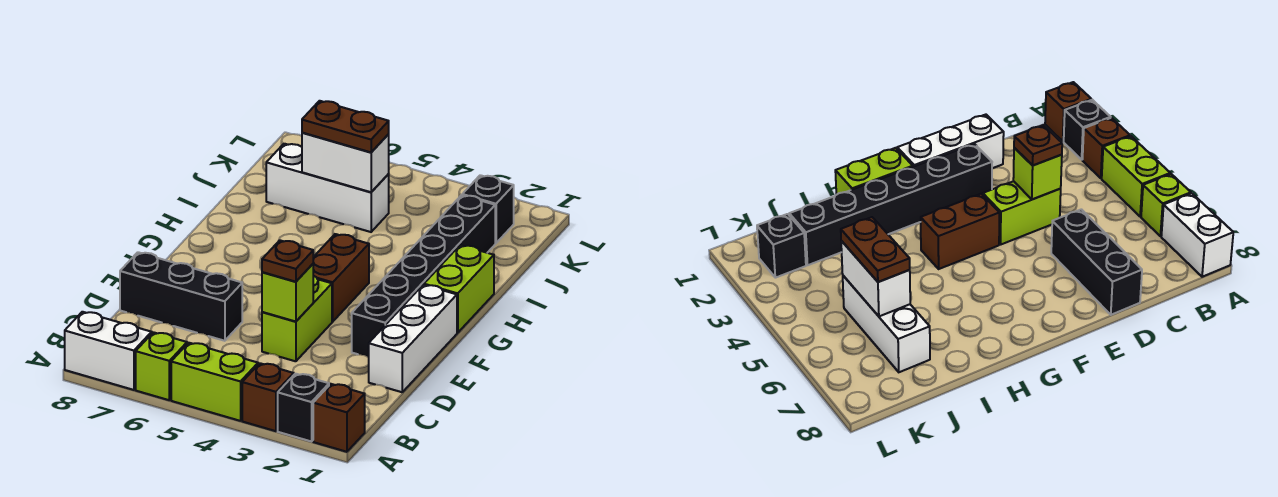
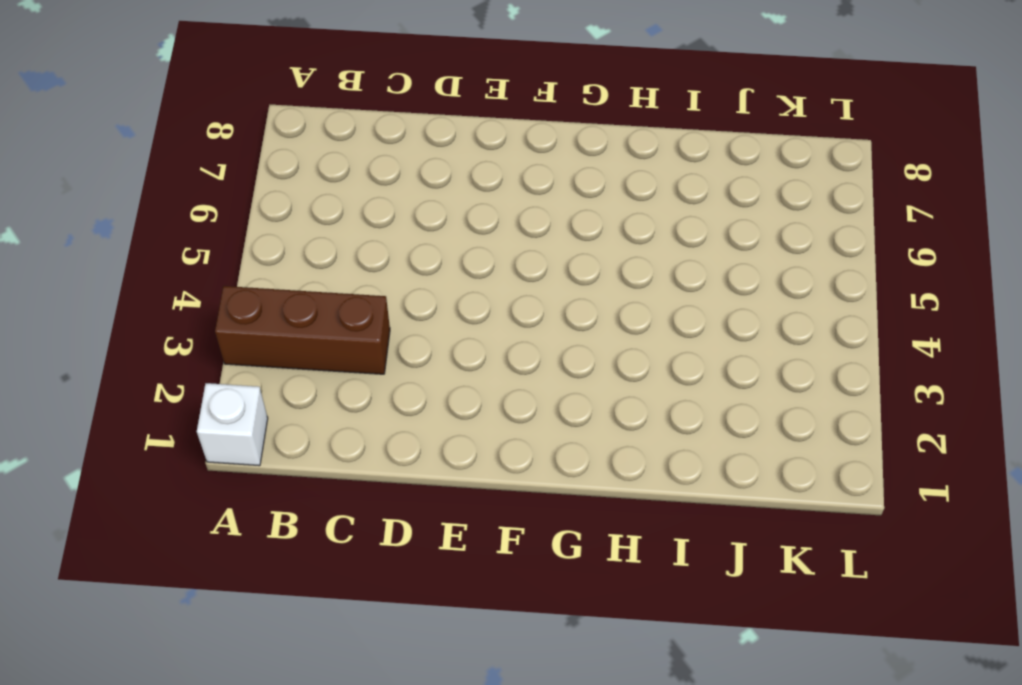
white brick A1 level 1 -> brown brick A1 level 1
brown brick A3:C3 level 1 -> brown brick A3 level 1
none -> black brick A2 level 1
none -> lime brick A4:A5 level 1
none -> lime brick A6 level 1

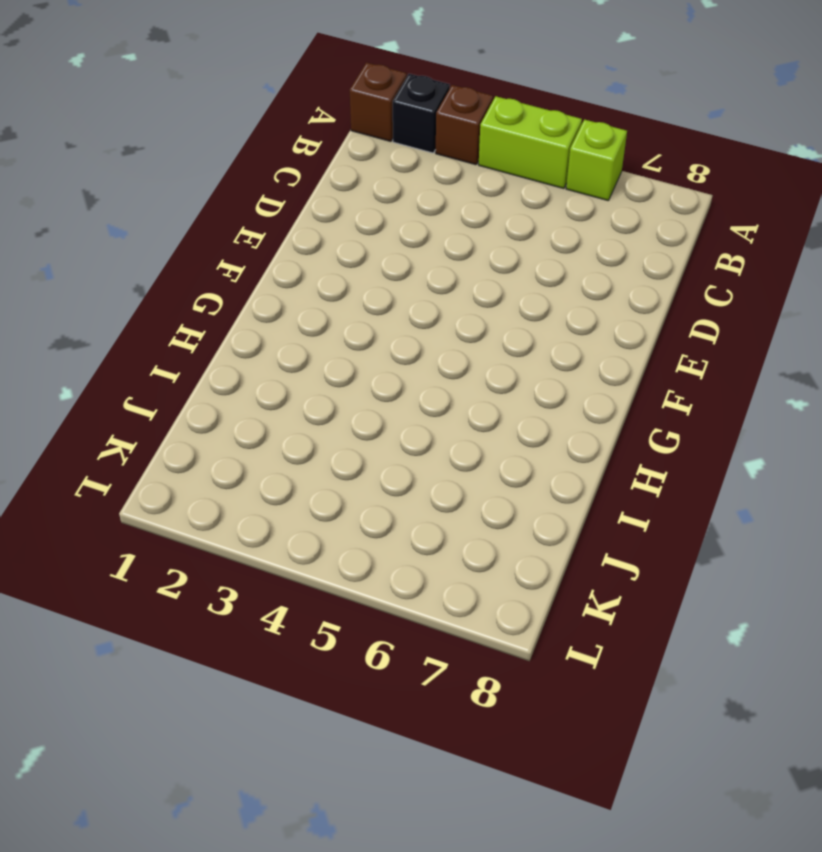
none -> white brick A7:A8 level 1
none -> white brick D1:F1 level 1
none -> lime brick D4:E4 level 1

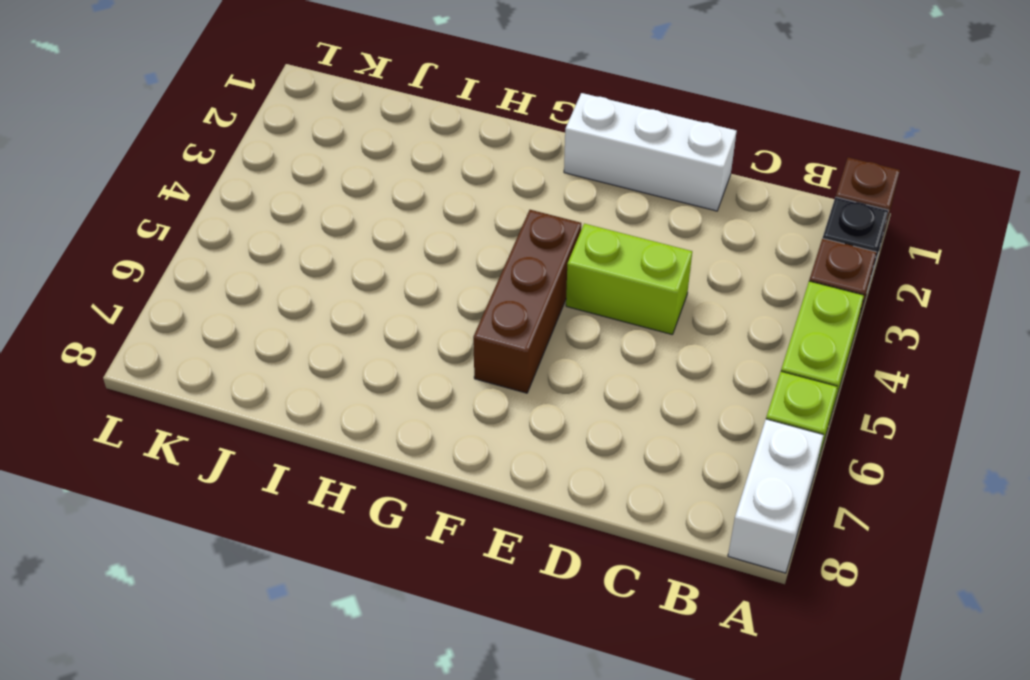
brown brick F4:F6 level 1 -> brown brick F4:G4 level 1
none -> black brick D6:D8 level 1
none -> black brick E2:J2 level 1
none -> lime brick G1:H1 level 1

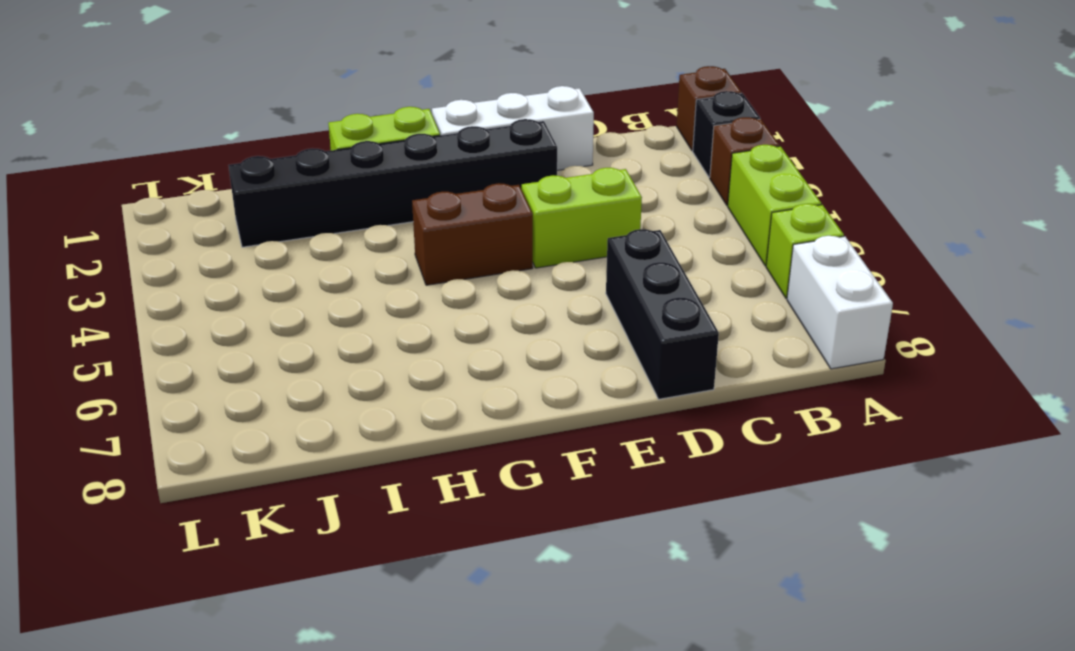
none -> white brick J5:J7 level 1
none -> black brick K2 level 1
none -> lime brick D4 level 2

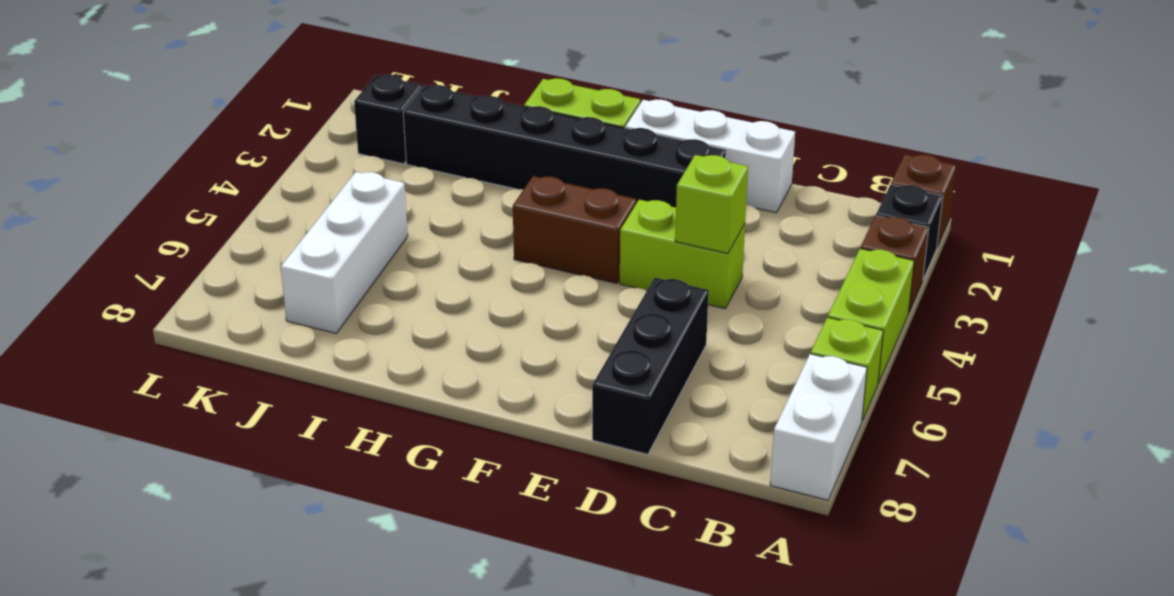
none -> white brick J5:J6 level 2
none -> brown plate D4 level 3
none -> brown plate J5:J6 level 3

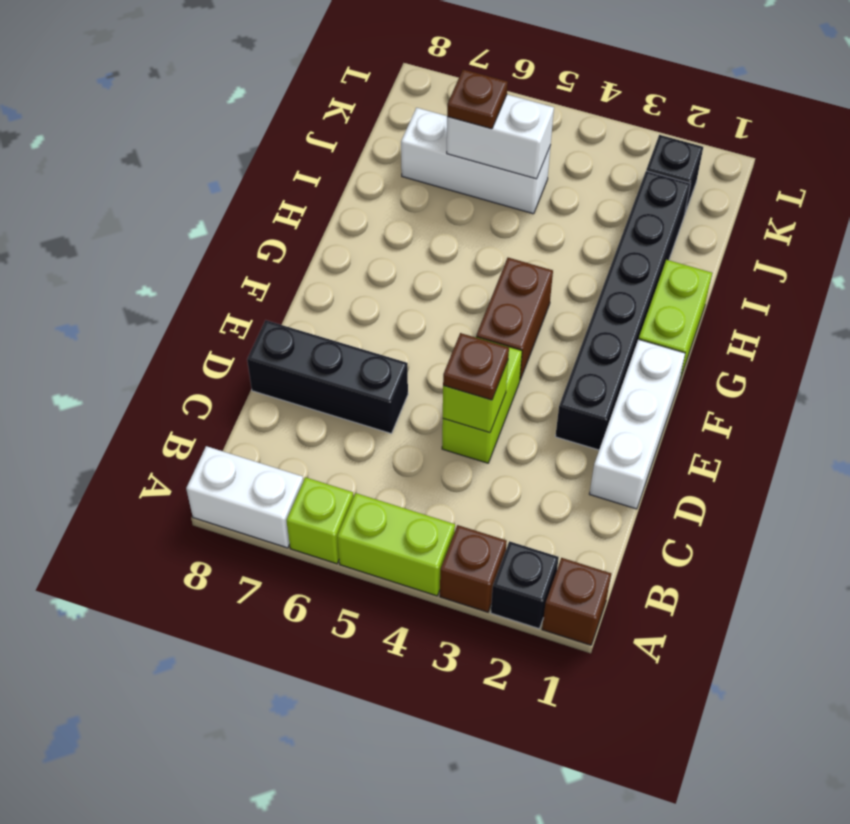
brown plate J6 level 3 -> brown plate J5:J6 level 3

